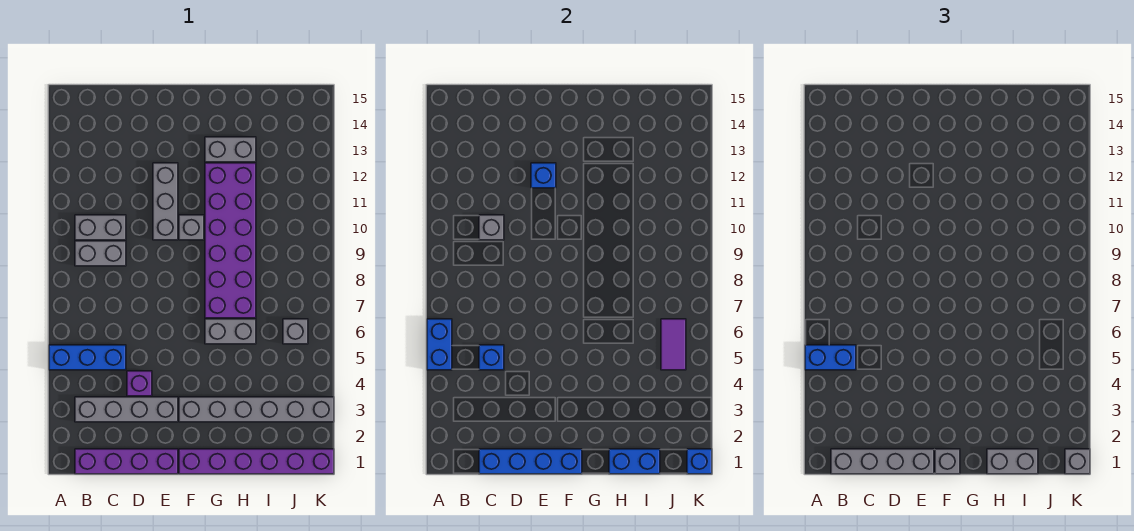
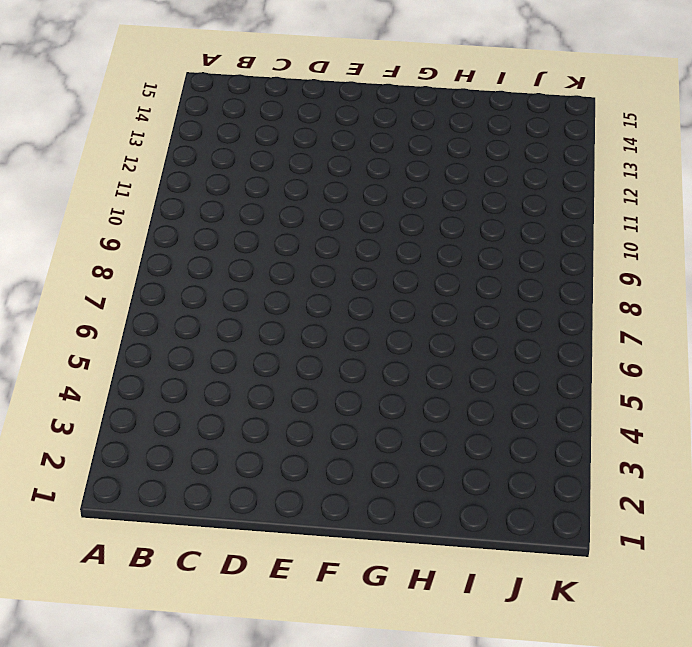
none -> blue brick A5:C5 level 1
none -> purple brick B1:E1 level 1
none -> grey brick B3:E3 level 1

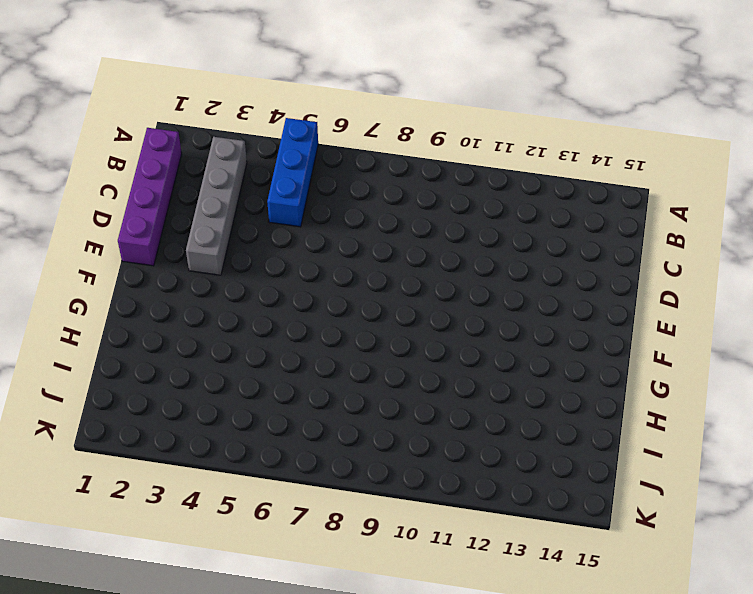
none -> grey brick B9:C9 level 1
none -> grey brick B10:C10 level 1
none -> purple brick D4 level 1

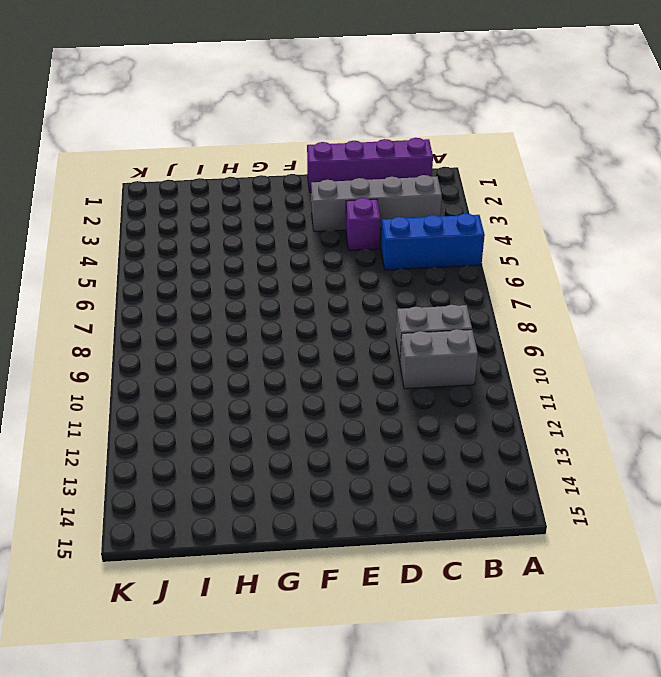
none -> grey brick E10:E12 level 1
none -> purple brick F1:K1 level 1
none -> grey brick F3:K3 level 1

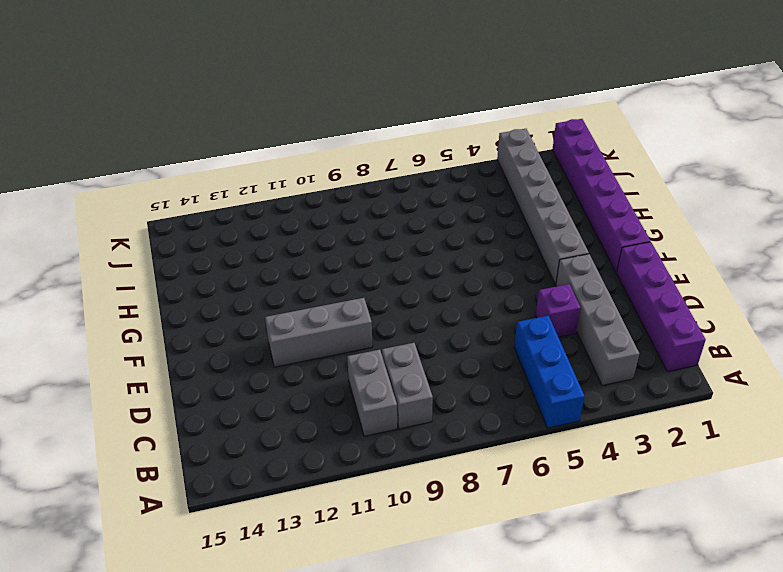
none -> grey brick F10 level 1
none -> grey brick G6:H6 level 1
none -> purple brick G7:H12 level 1

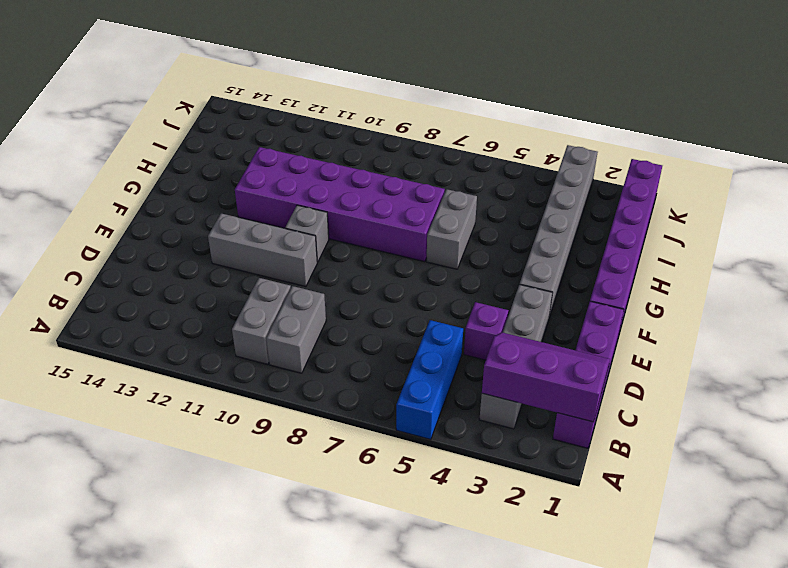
purple slope B1:C3 level 2 top B -> blue brick C1:F1 level 2
none -> grey brick G13:H13 level 1
none -> grey brick J6 level 1
none -> blue brick A5:A6 level 2

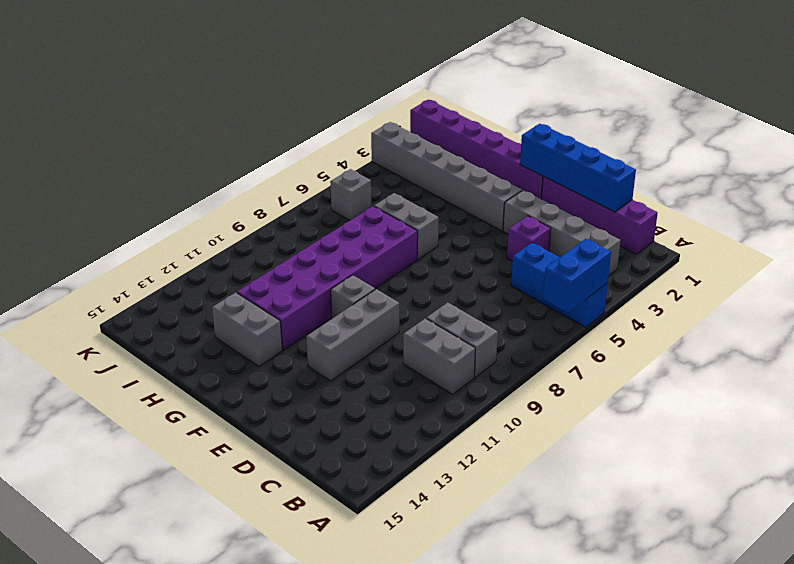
none -> blue brick C5 level 2
none -> grey brick C10 level 2
none -> blue brick E12 level 2

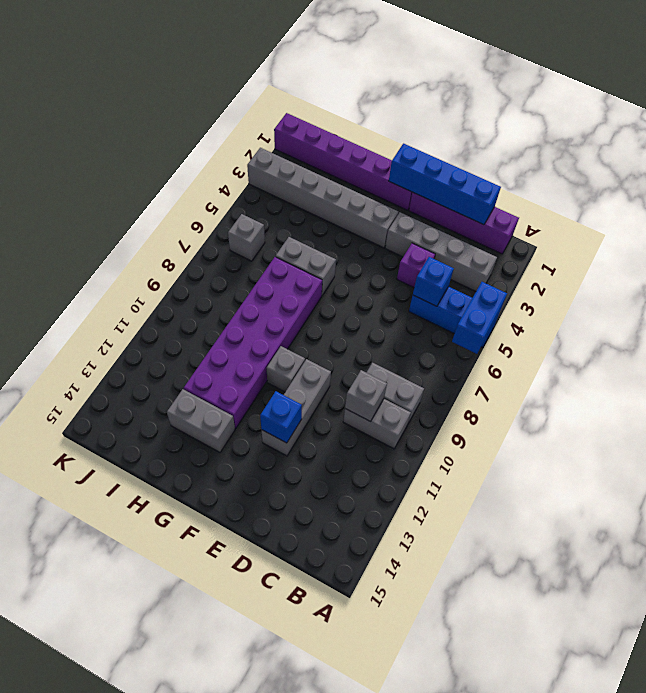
none -> blue brick H1:I1 level 2
none -> purple tile J5:J6 level 2
none -> blue brick K1 level 2

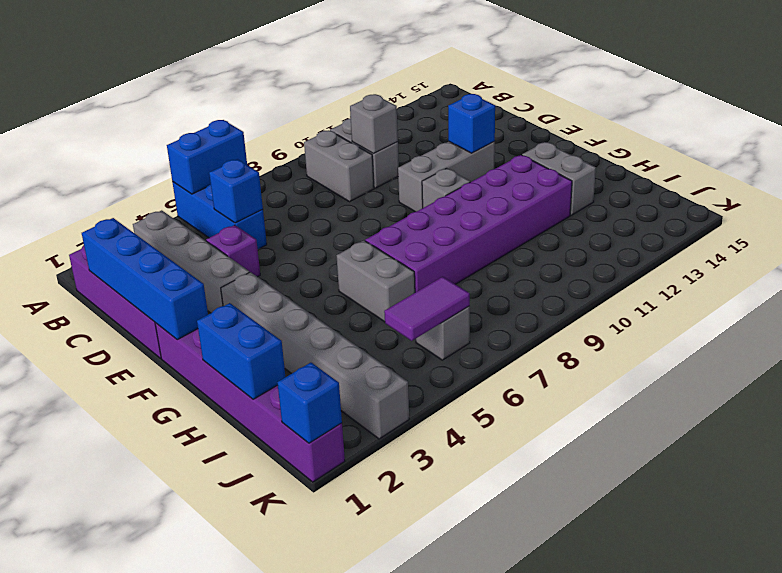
none -> blue brick A5:B5 level 3
none -> grey brick B1:E1 level 3
none -> grey brick F1 level 3

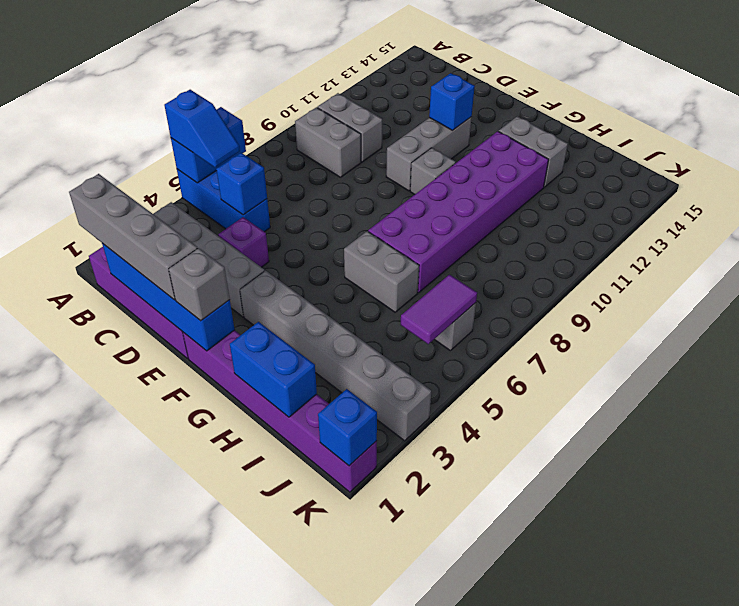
blue slope A5:B5 level 3 top A -> blue brick A5:B5 level 3
none -> grey brick C10 level 2
none -> grey brick H1:I1 level 3
none -> grey brick K1 level 3

